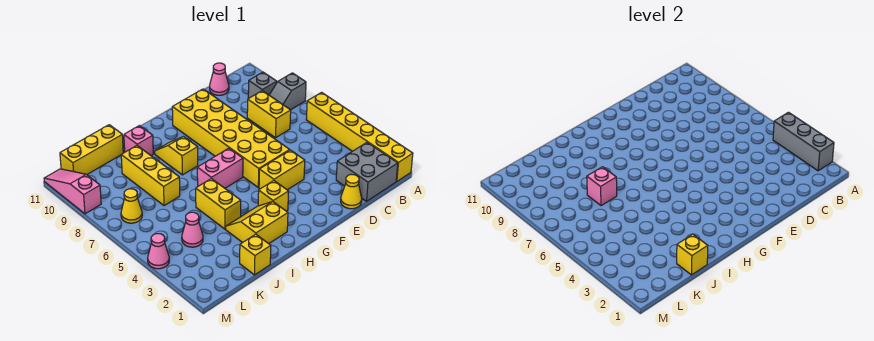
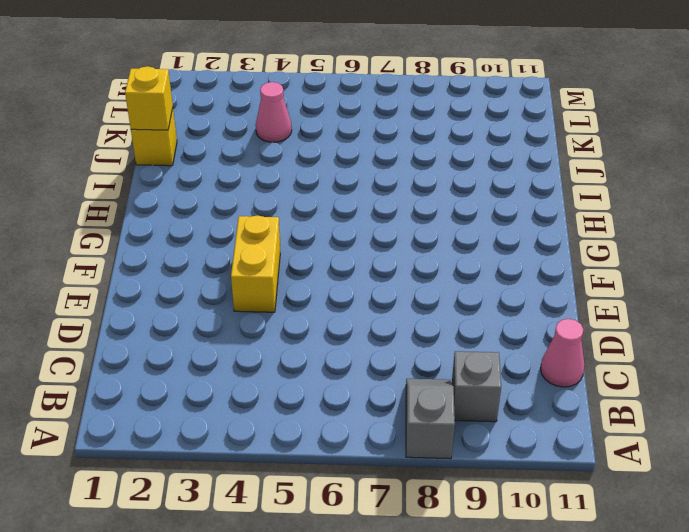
none -> yellow brick A1:A6 level 1
none -> grey brick B1:C2 level 1
none -> yellow brick C7:C8 level 1

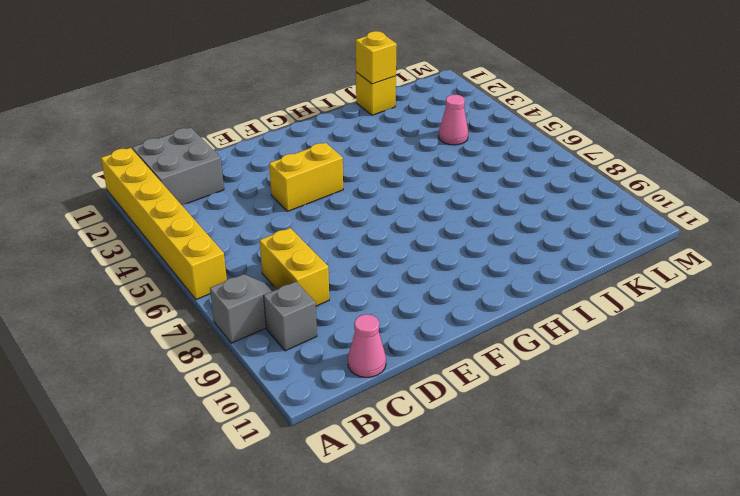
none -> yellow cone D1 level 1
none -> yellow brick E5:F10 level 1
none -> yellow brick G3 level 1

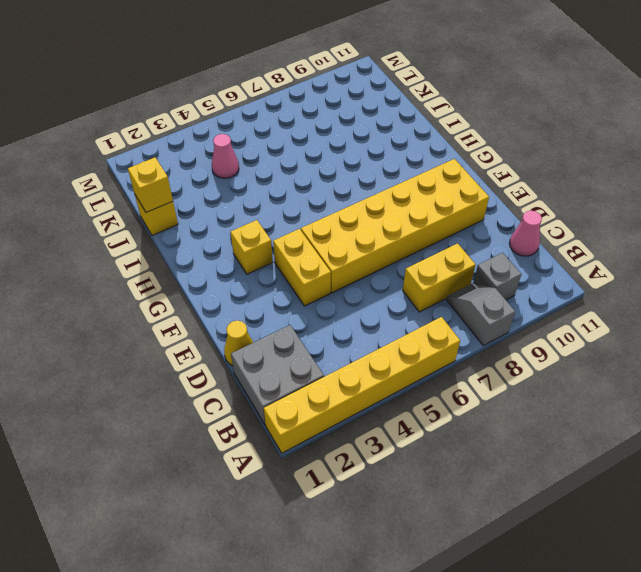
none -> pink brick G6:H6 level 1
none -> yellow slope H2:I3 level 1 top 2
none -> yellow slope H8:H9 level 1 top 8

